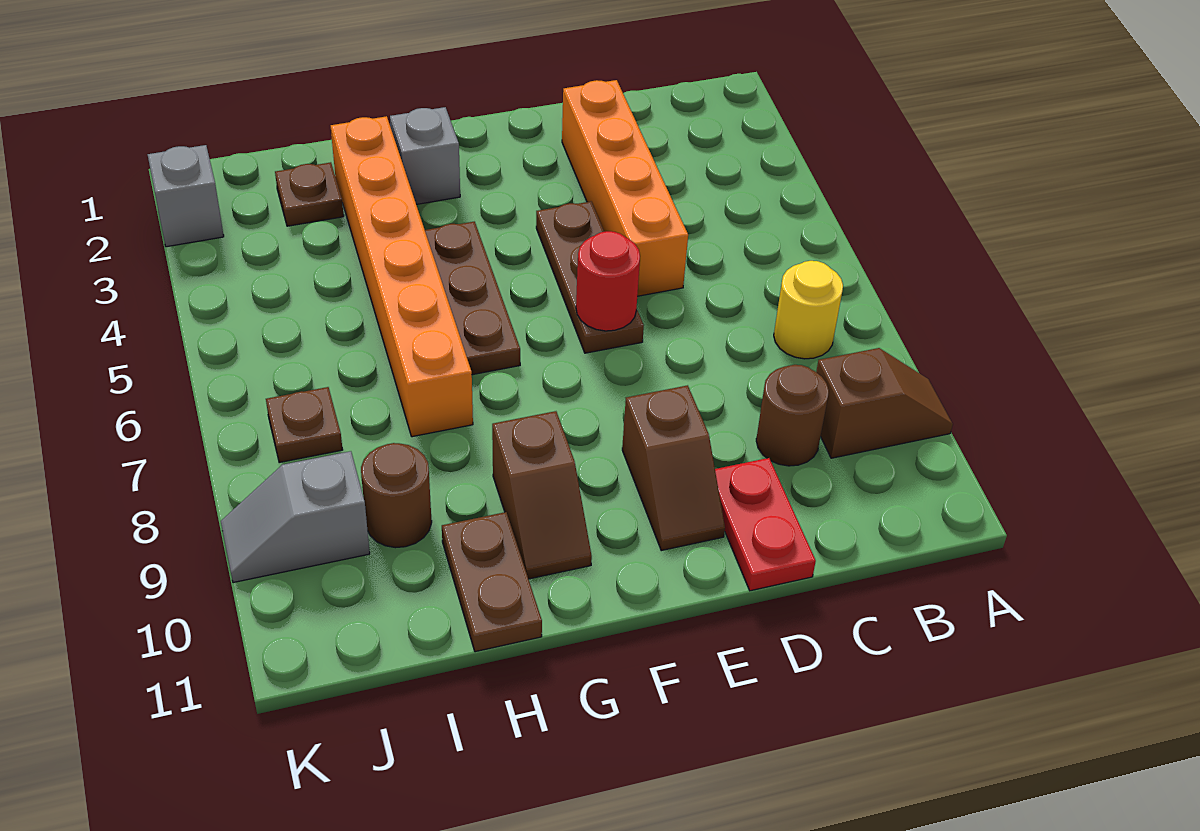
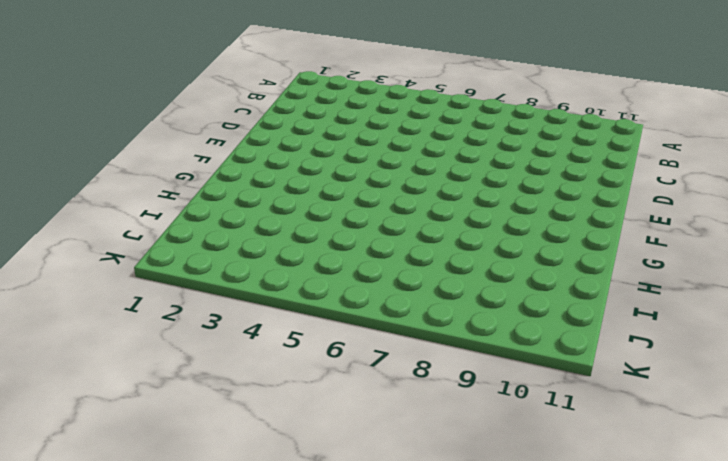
none -> brown slope A9:B9 level 1 top B
none -> yellow round brick B7 level 1
none -> brown round brick C9 level 1

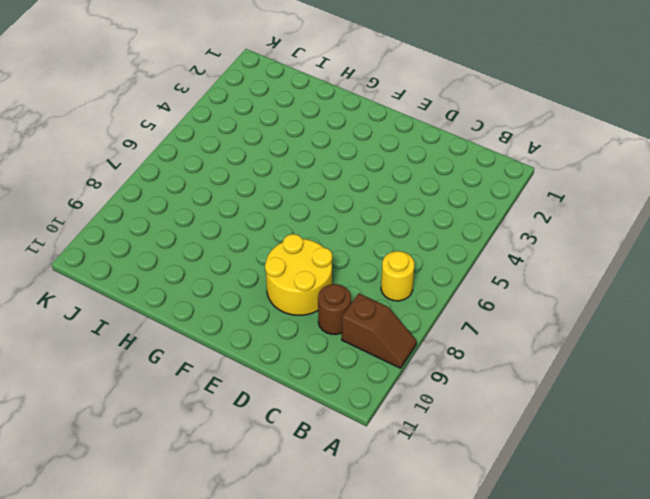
yellow round brick D8:E9 level 1 -> brown slope E9:E10 level 1 top 9
none -> orange brick D2:D5 level 1
none -> red plate D10:D11 level 1
none -> brown plate E4:E6 level 1

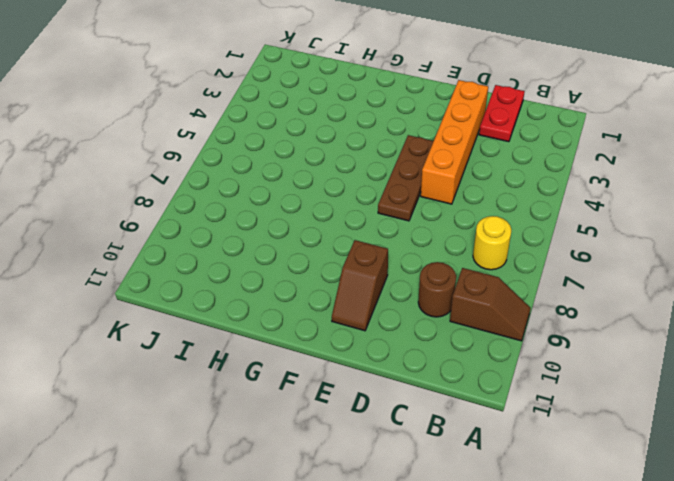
red plate C1:C2 level 1 -> red plate D10:D11 level 1
none -> grey brick G2 level 1
none -> brown plate G4:G6 level 1
none -> brown slope G9:G10 level 1 top 9

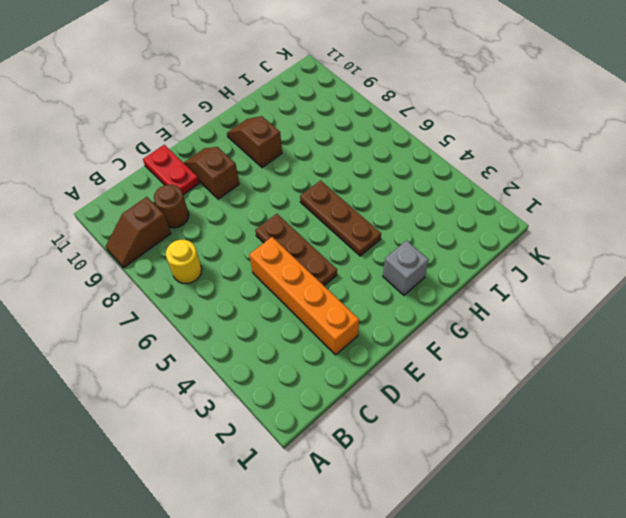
none -> orange brick H2:H7 level 1
none -> brown plate H10:H11 level 1
none -> brown plate I2 level 1

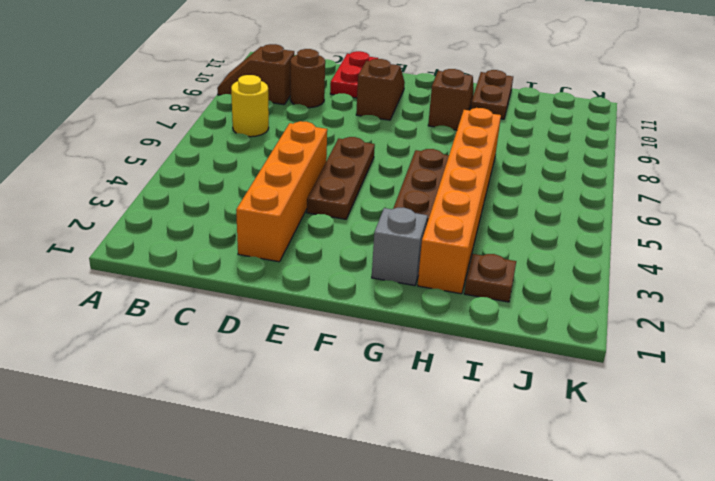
none -> brown round brick I9 level 1
none -> brown plate J7 level 1
none -> grey slope J9:K9 level 1 top J

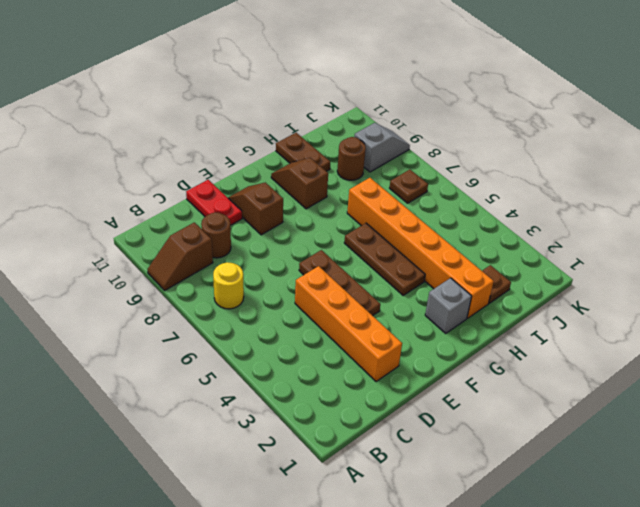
none -> grey brick K2 level 1
none -> red round brick E6 level 2

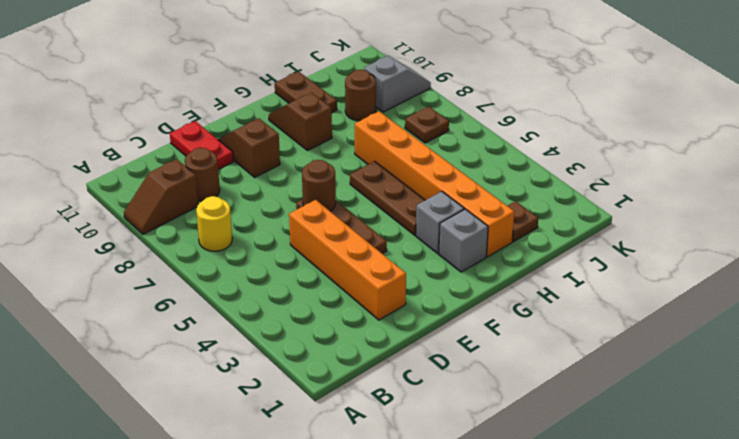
brown round brick E6 level 2 -> red round brick E6 level 2
grey brick G3 level 1 -> grey brick K2 level 1

